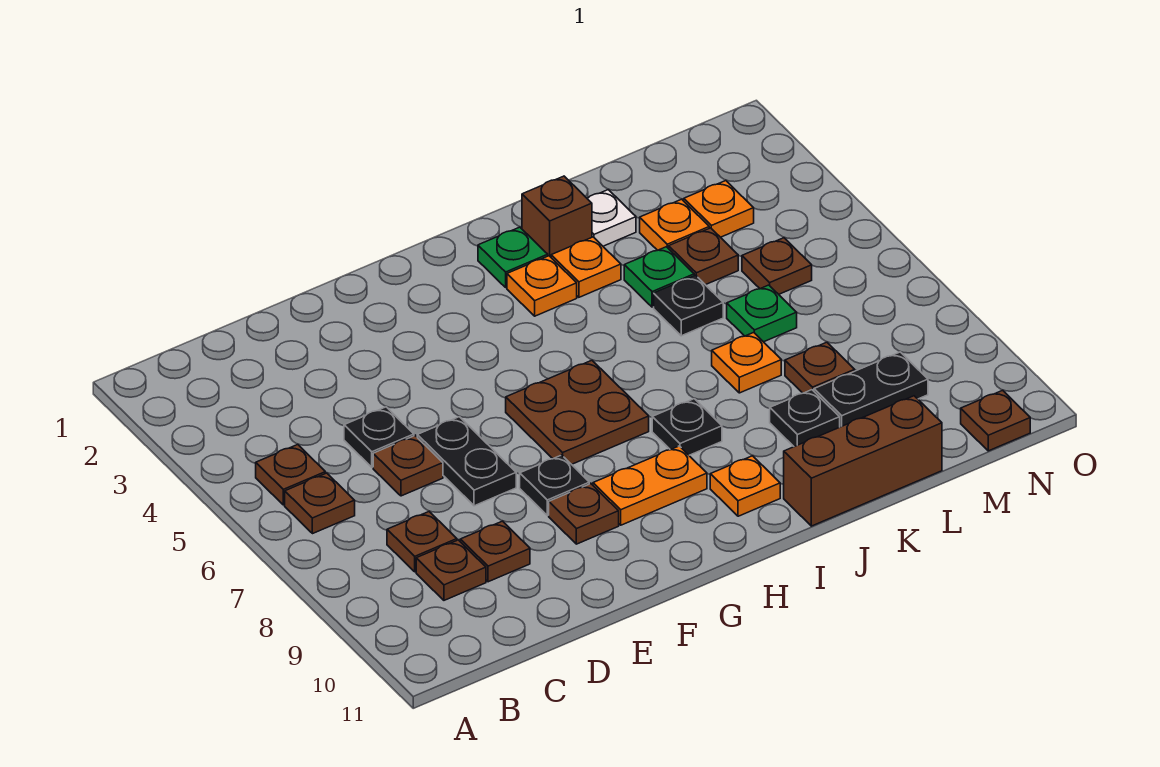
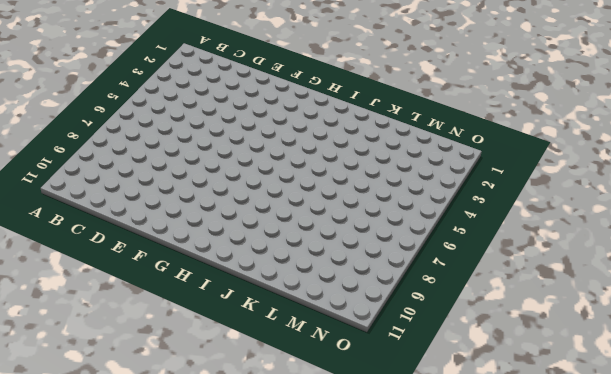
none -> brown plate B5 level 1
none -> brown plate B6 level 1
none -> brown plate C8 level 1
none -> brown plate C9 level 1

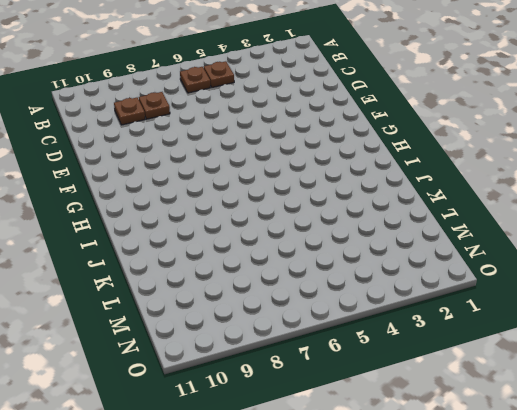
none -> black plate D5 level 1
none -> brown plate D6 level 1
none -> brown plate D9 level 1
none -> black plate E6:E7 level 1

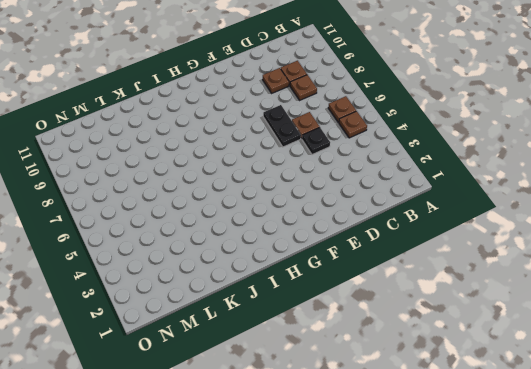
none -> black plate F8 level 1
none -> brown plate F9 level 1
none -> brown plate G6:H7 level 1
none -> orange plate G9:H9 level 1

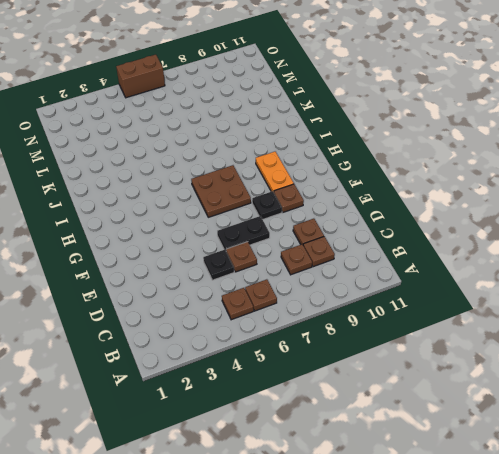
brown brick O5:O6 level 1 -> none
none -> green plate I2 level 1
none -> orange plate I3 level 1
none -> black plate I8 level 1
none -> orange plate I10 level 1

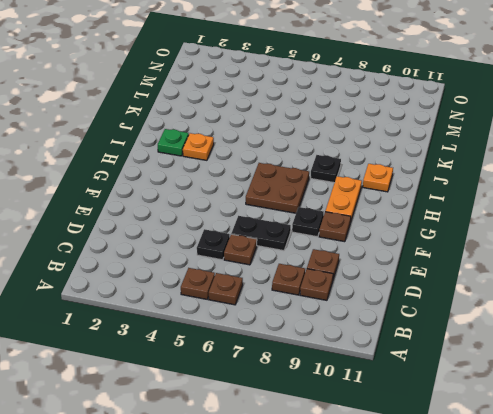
none -> brown brick J2 level 1
none -> orange plate J3 level 1
none -> brown brick J11:L11 level 1
none -> white plate K2 level 1

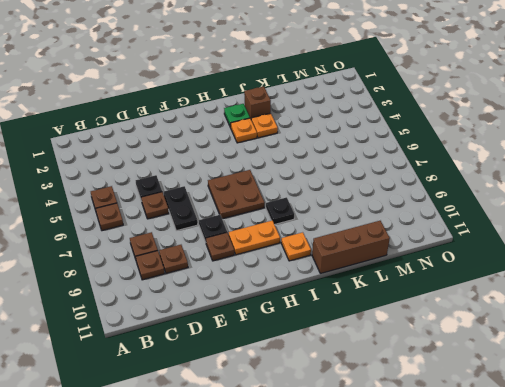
none -> white plate K2 level 1
none -> green plate K4 level 1
none -> black plate K5 level 1
none -> orange plate K7 level 1

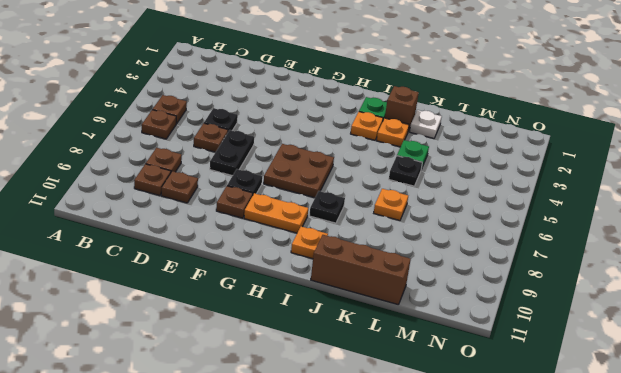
none -> black plate K9 level 1
none -> orange plate L3 level 1
none -> brown plate L4 level 1
none -> green plate L6 level 1

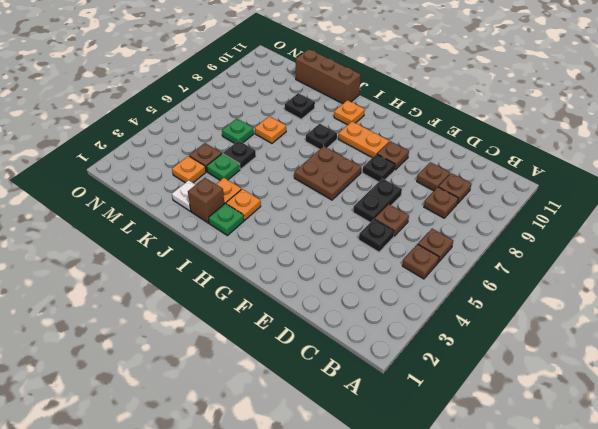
none -> brown plate L8 level 1
none -> black plate L9:M9 level 1
none -> orange plate M3 level 1
none -> brown plate M5 level 1

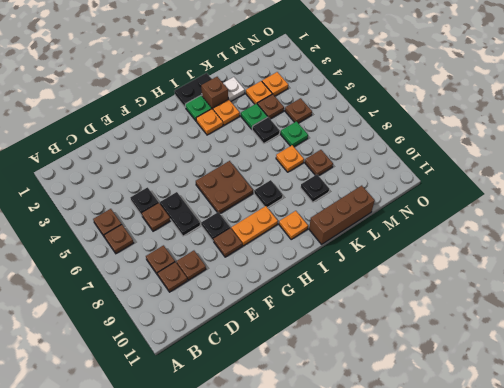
black plate I1:J1 level 1 -> black plate L9:M9 level 1
none -> brown plate N11 level 1

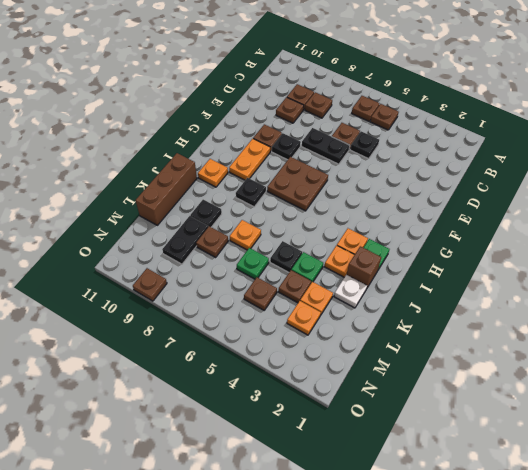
brown plate O9 level 1 -> brown plate N11 level 1

